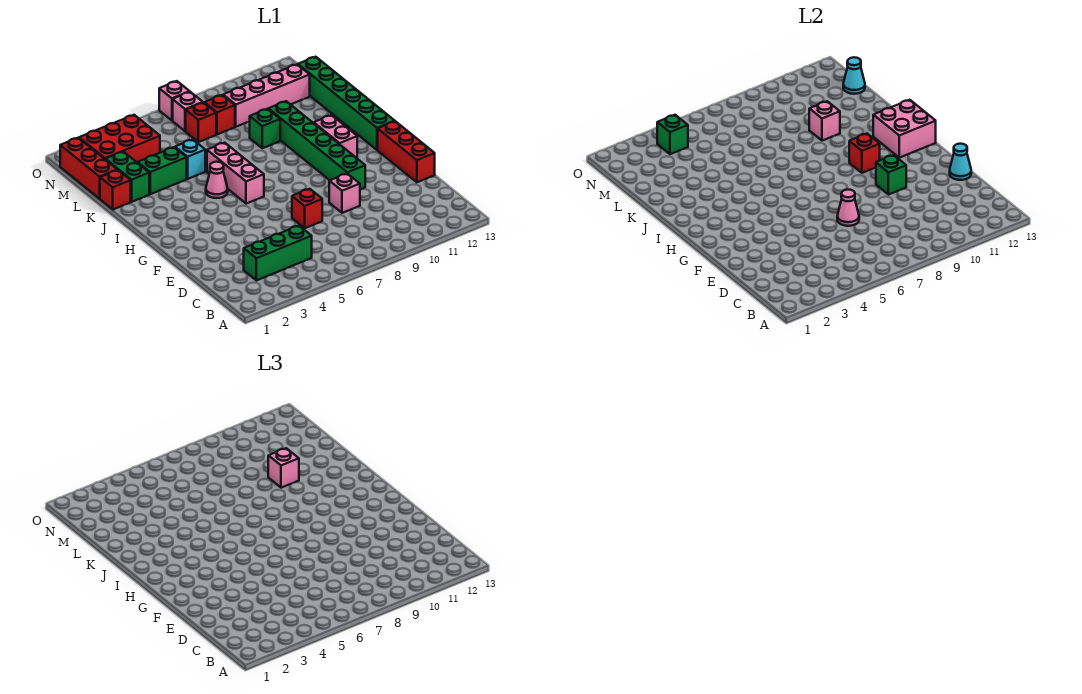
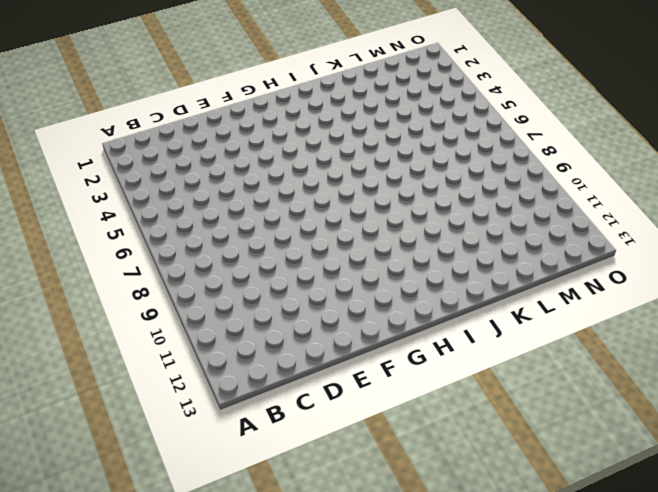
none -> green brick C3:C5 level 1
none -> red brick E7 level 1
none -> pink brick E9 level 1
none -> red brick E13:G13 level 1

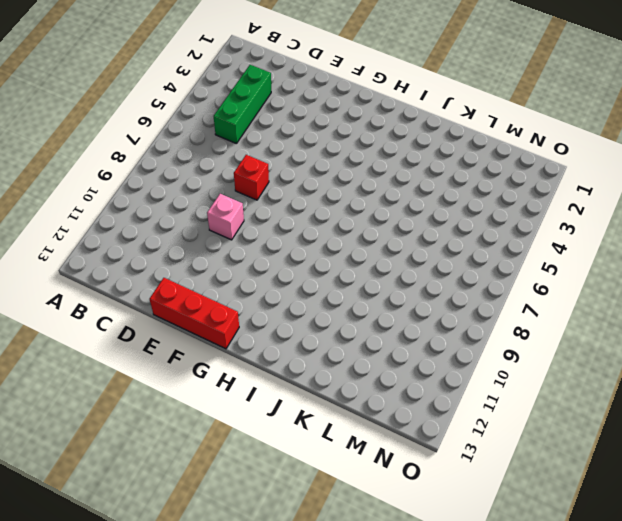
none -> green brick F10:K10 level 1
none -> pink brick H6:J6 level 1
none -> pink brick H11:I11 level 1
none -> green brick H13:M13 level 1

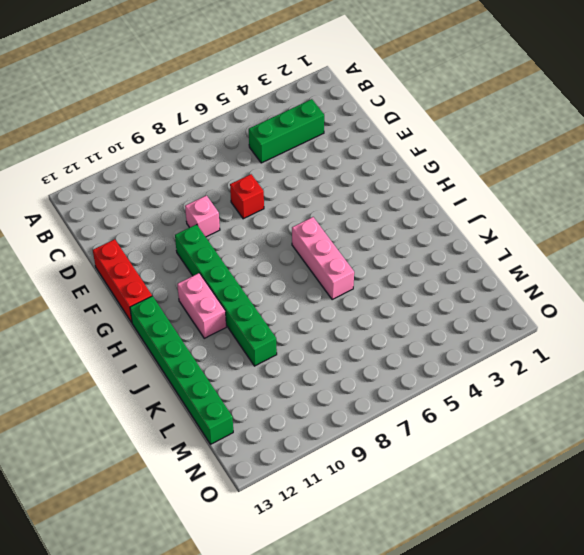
none -> pink cone I5 level 1
none -> red brick K1 level 1
none -> green brick K2:L2 level 1
none -> green brick K3:K4 level 1

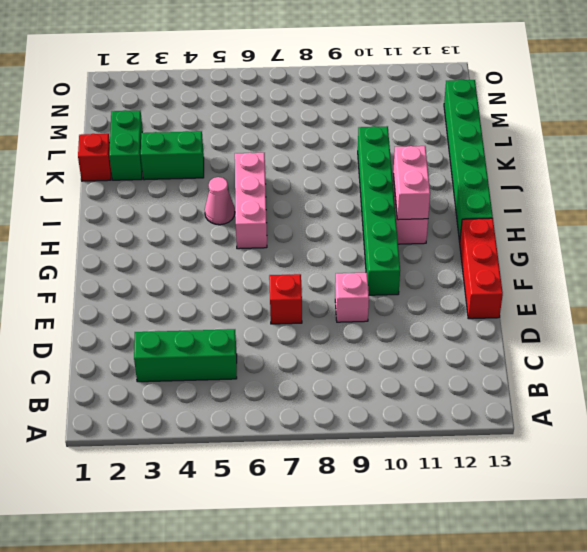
pink brick H11:I11 level 2 -> none
none -> cyan brick K5 level 1
none -> green brick K9 level 1
none -> red brick L1:N1 level 1
none -> red brick M2:N4 level 1

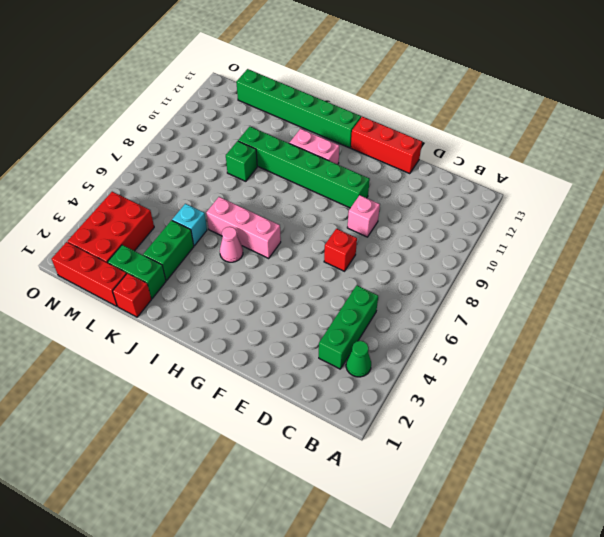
green cone B3 level 1 -> none
none -> red brick M7 level 1
none -> red brick M8 level 1
none -> pink brick M9:M12 level 1
none -> pink brick N7 level 1

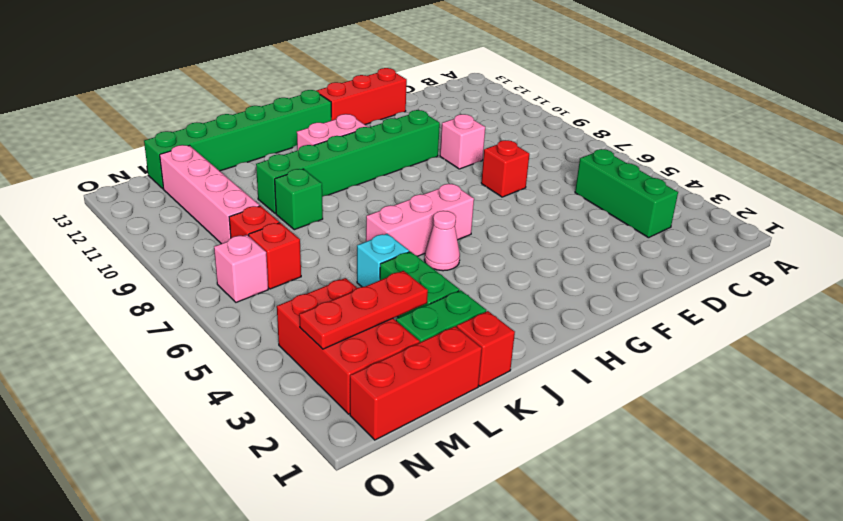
red plate L3:N3 level 2 -> none
none -> pink brick O7 level 1
none -> pink cone E7 level 2
none -> cyan cone E13 level 2
none -> green brick F10 level 2

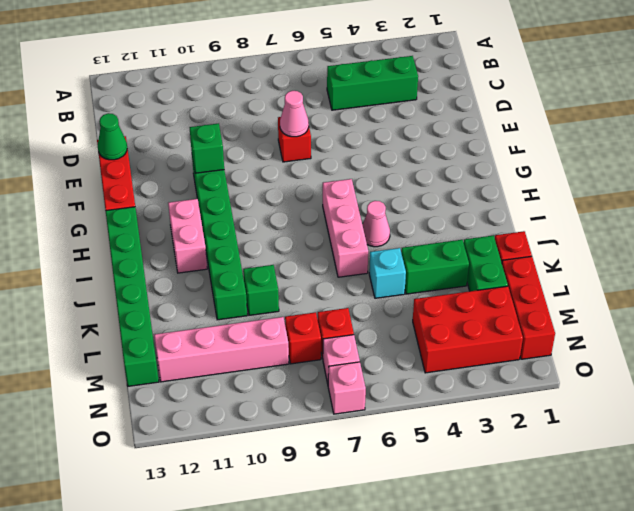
green cone E13 level 2 -> cyan cone E13 level 2
none -> pink brick E9 level 1
none -> red brick H10 level 2
none -> pink brick H12:I13 level 2
none -> pink brick K10 level 2

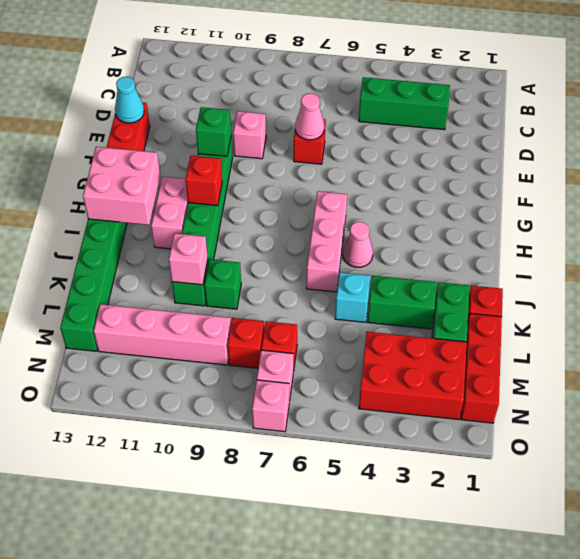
none -> cyan cone M13 level 2
none -> green brick N4 level 2
none -> pink brick K10 level 3

